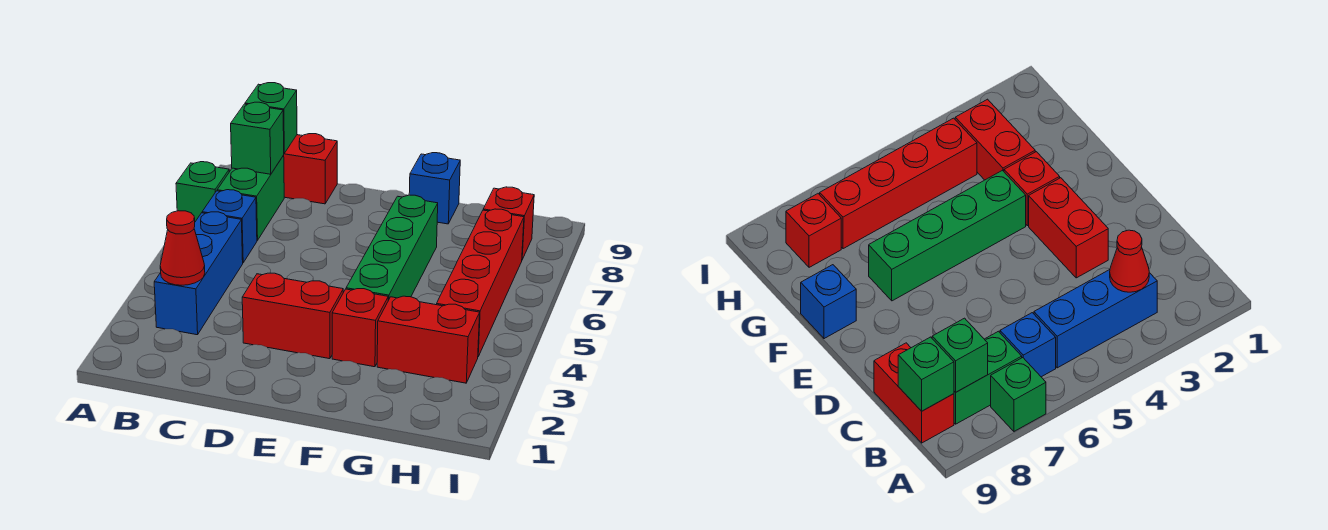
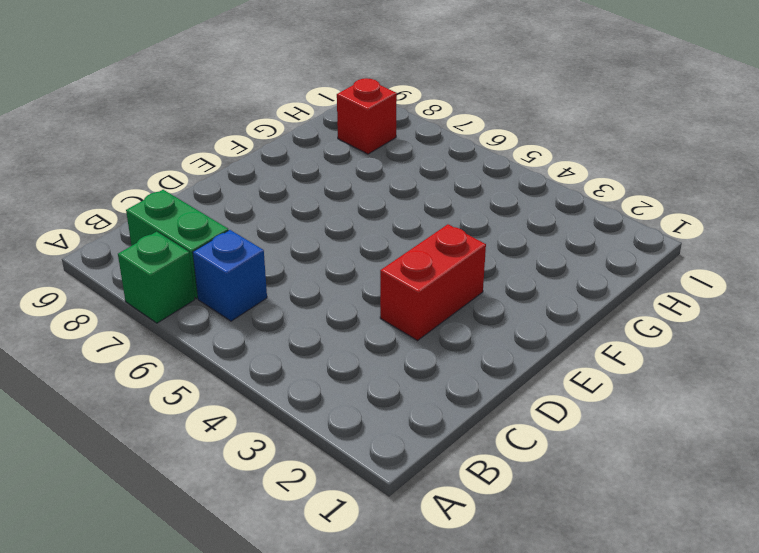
none -> blue brick B3:B5 level 1
none -> red brick B9:C9 level 1
none -> red brick F3 level 1

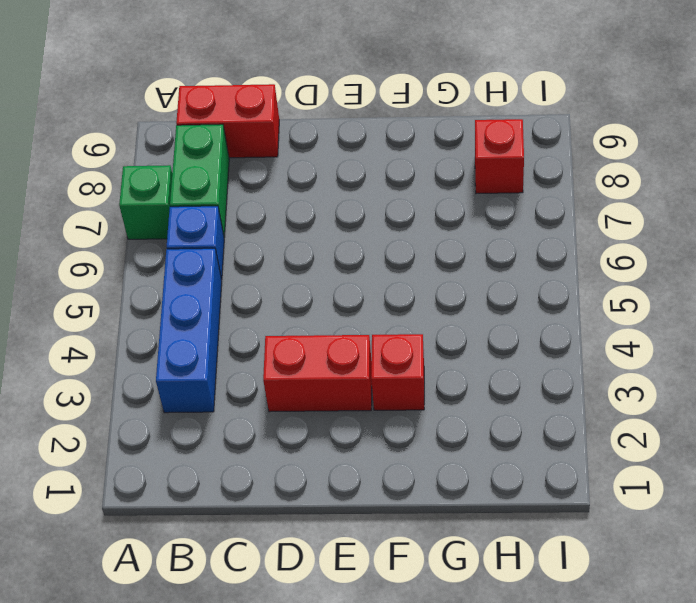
none -> green brick F4:F7 level 1
none -> blue brick F9 level 1
none -> red brick G3:H3 level 1

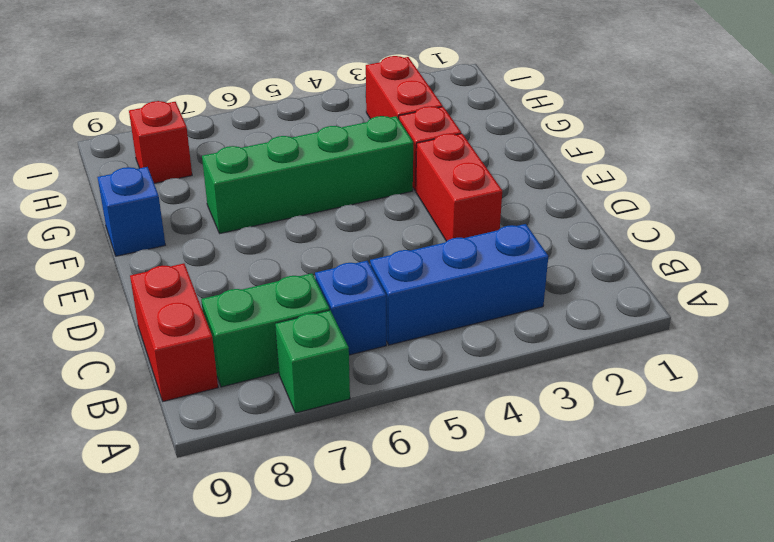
none -> red brick H4:H7 level 1
none -> red cone B3 level 2
none -> green brick B8 level 2

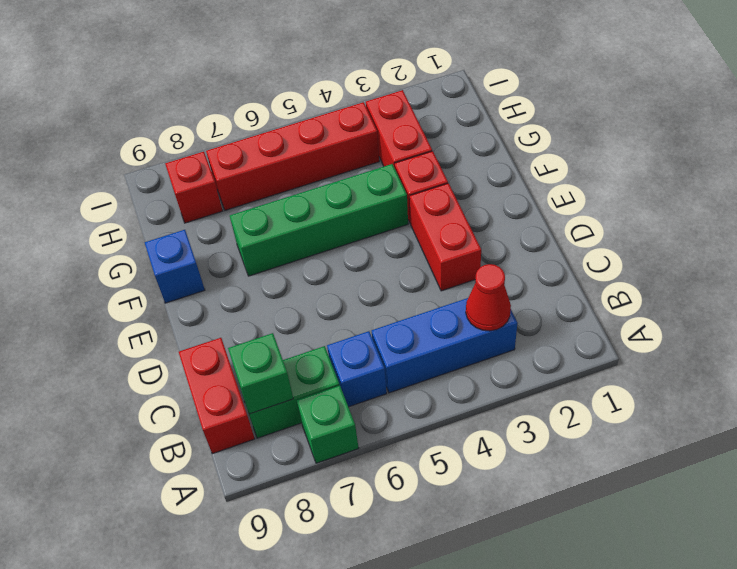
none -> green brick B9 level 2

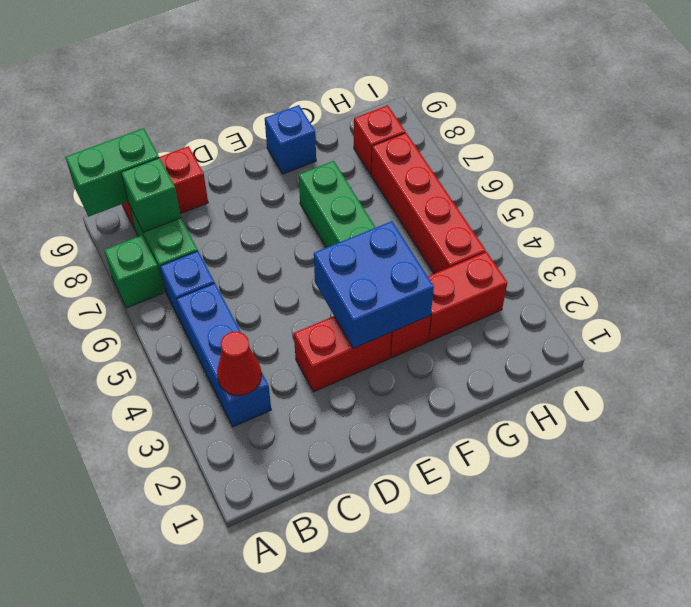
green brick A9:B9 level 2 -> green brick B9 level 2
blue brick E3:F4 level 2 -> none

